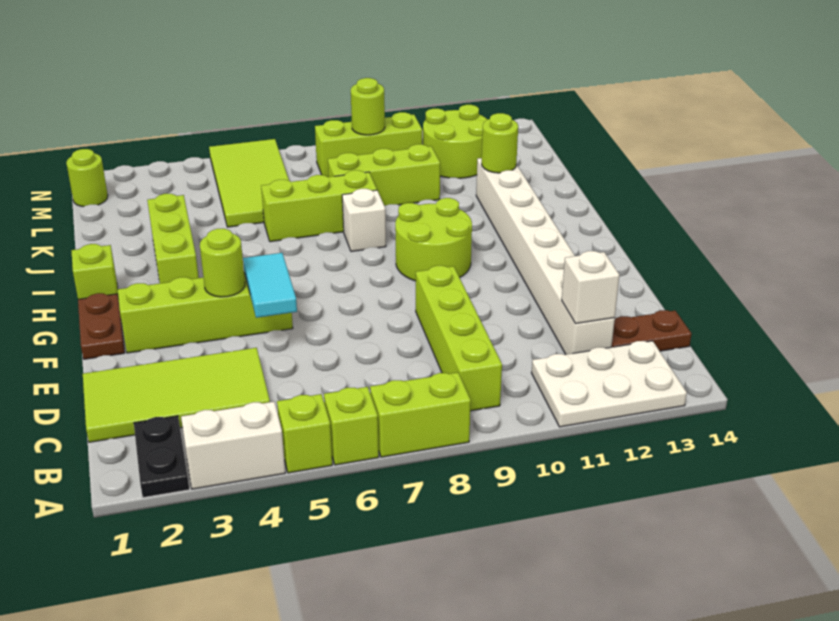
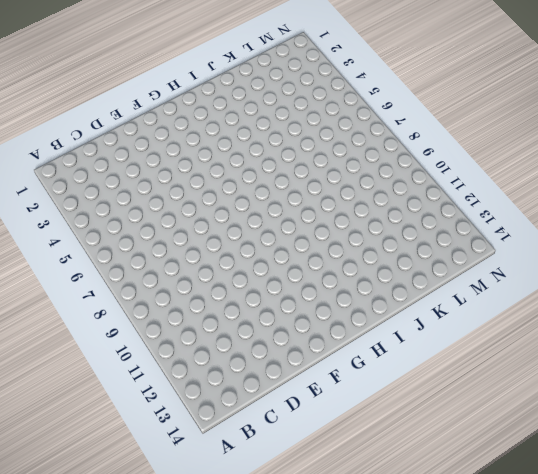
none -> black plate A2:B2 level 1
none -> white brick A3:A4 level 1
none -> lime brick A5 level 1

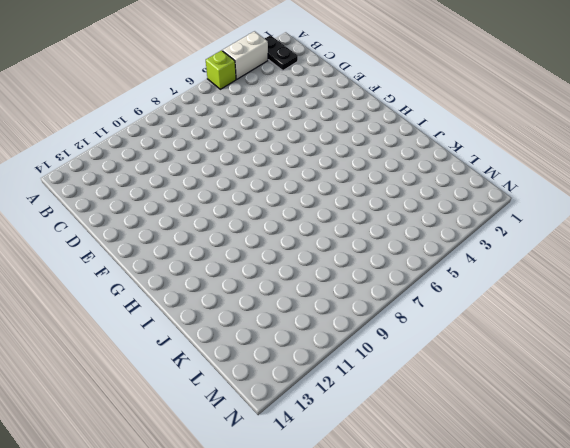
none -> lime brick A6 level 1
none -> lime brick A7:A8 level 1
none -> white plate A11:B13 level 1

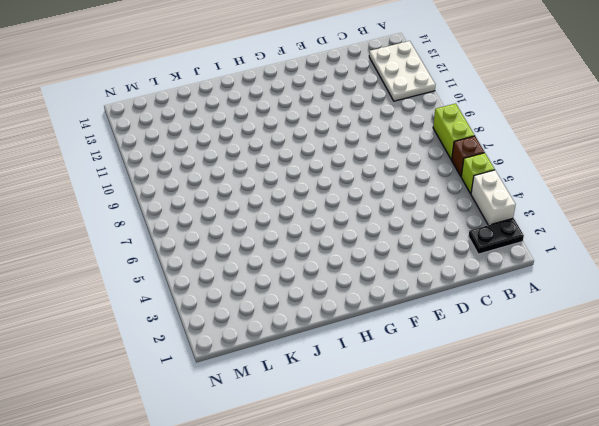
brown brick A6 level 1 -> lime brick A6 level 1
none -> lime brick B9:E9 level 1
none -> lime tile C1:D4 level 1
none -> white brick C12:J12 level 1

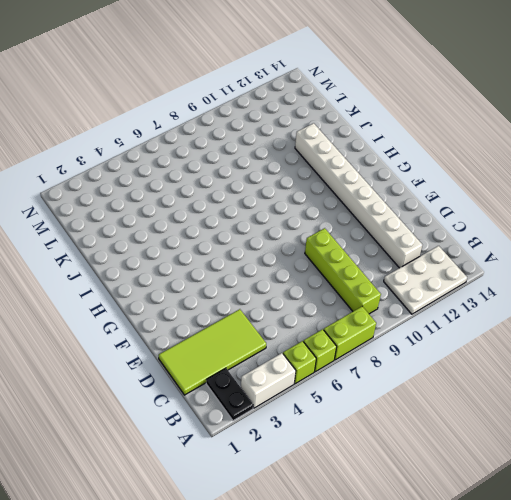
none -> brown plate C13:C14 level 1
none -> brown plate F1:G1 level 1
none -> lime brick F2:F5 level 1

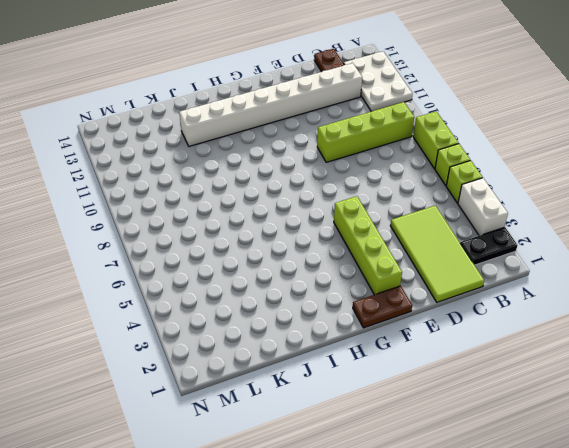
none -> lime round brick G9:H10 level 1
none -> lime brick H1 level 1
none -> lime brick H3:J3 level 1

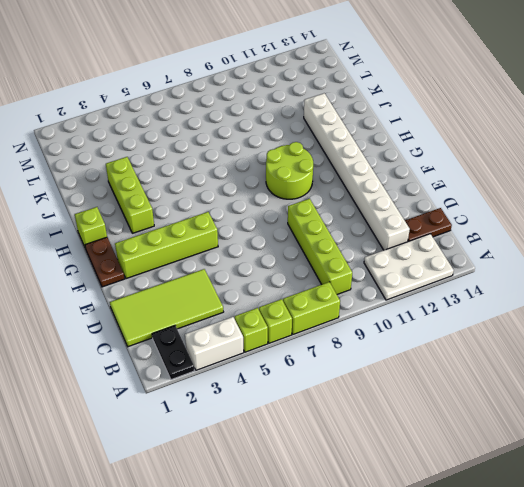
none -> white brick I8 level 1
none -> lime brick J6:J8 level 1
none -> lime tile K5:N6 level 1

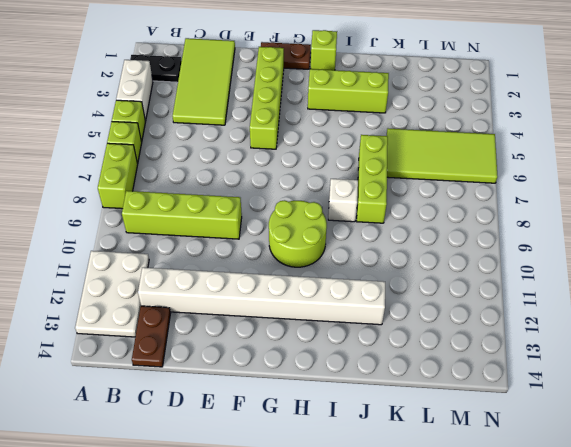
none -> lime brick K8:K10 level 1
none -> lime round brick L11:M12 level 1
none -> lime round brick M1 level 1

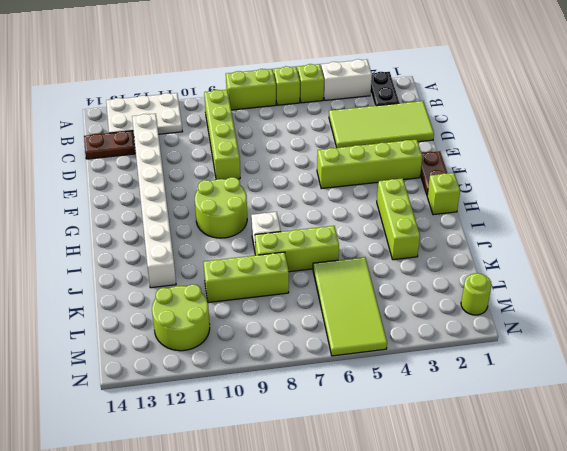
none -> lime brick M8:M10 level 1
none -> white brick C12 level 2
none -> cyan tile E5:F5 level 2

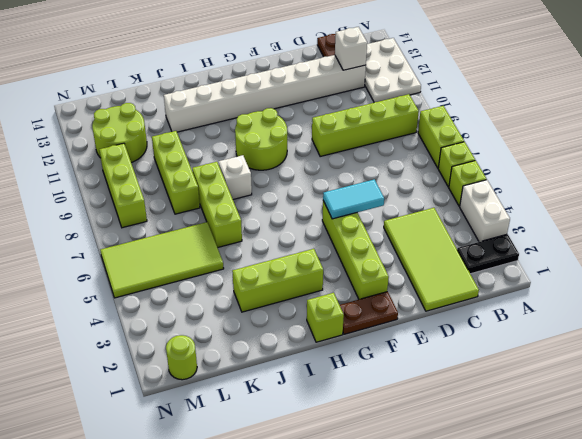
none -> lime round brick F4 level 2
none -> lime round brick J12 level 2
none -> lime round brick M9 level 2

